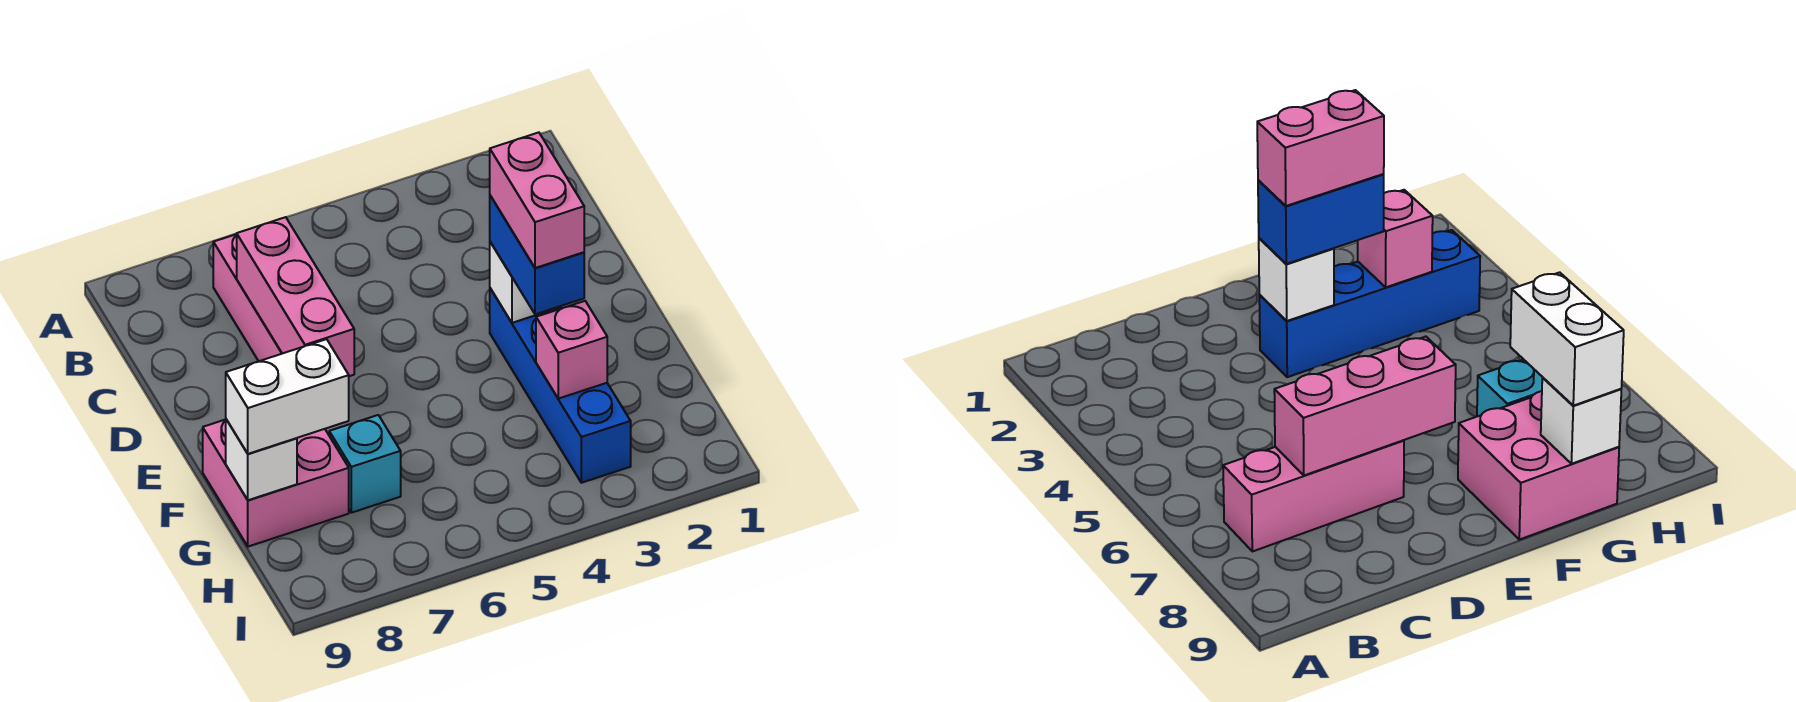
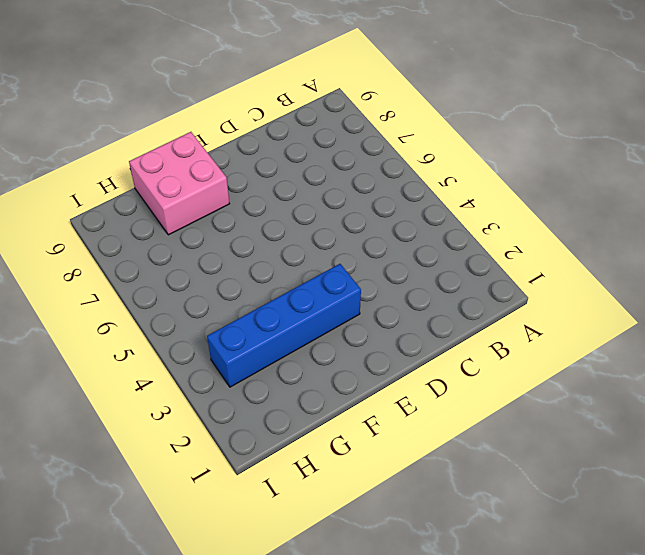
none -> pink brick B7:D7 level 1
none -> cyan brick G7 level 1

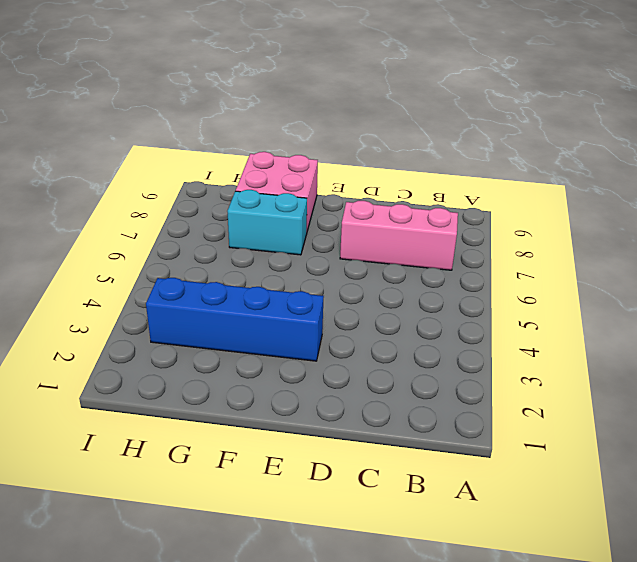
cyan brick F7:G7 level 1 -> cyan brick G7 level 1
none -> pink brick C7:E7 level 2
none -> white brick E3 level 2

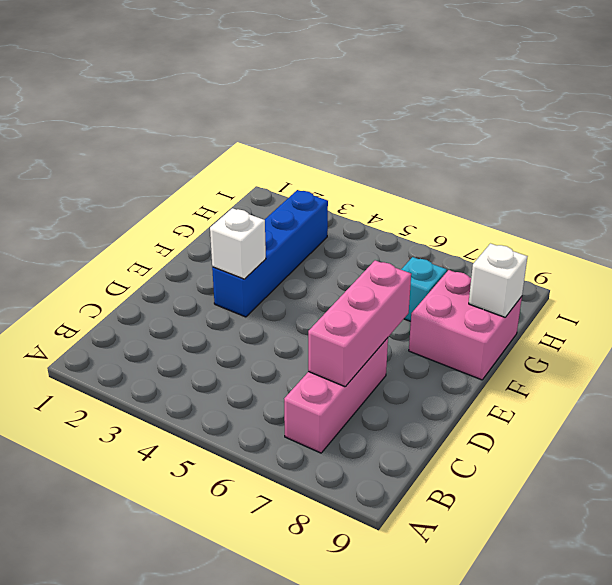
none -> pink brick G3 level 2
none -> blue brick E3:F3 level 3

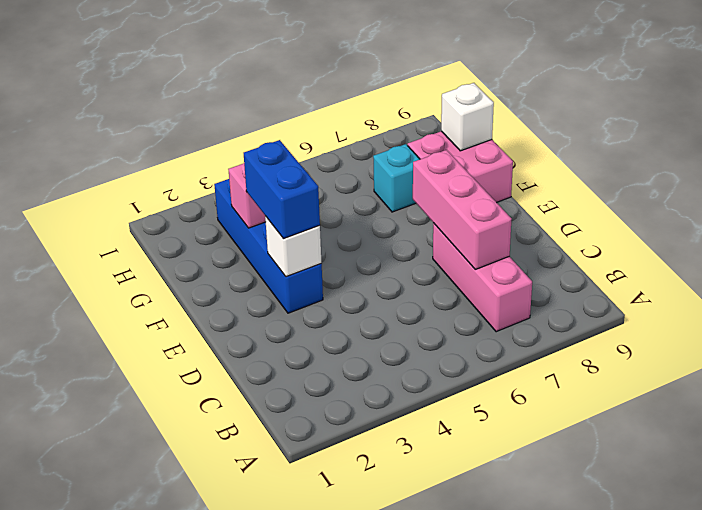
none -> white brick G8:G9 level 3
none -> pink brick E3:F3 level 4

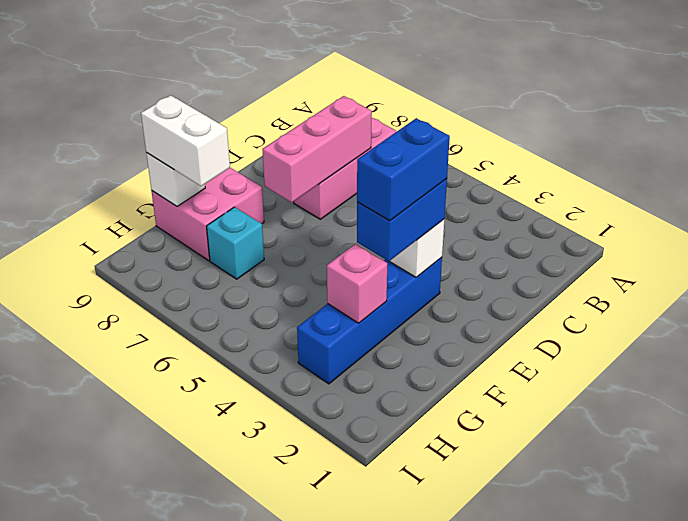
blue brick E3:F3 level 4 -> pink brick E3:F3 level 4

